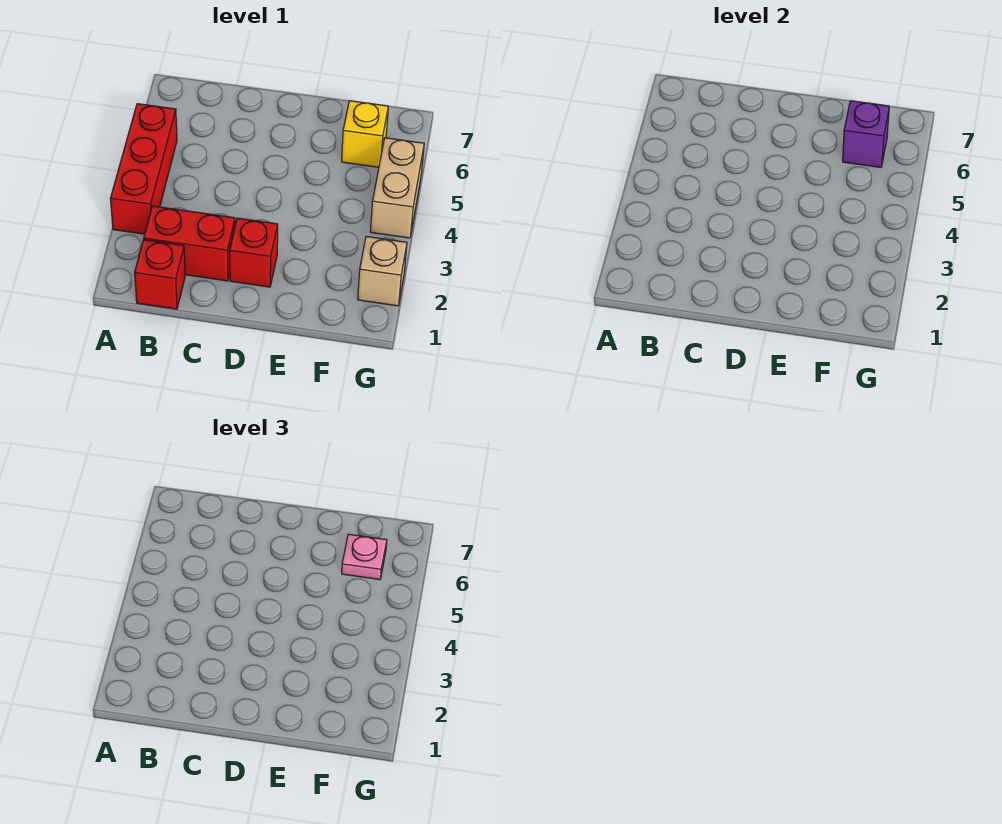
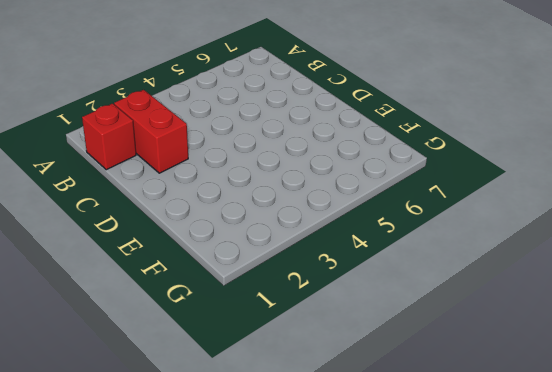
none -> red brick A3:A5 level 1
none -> red brick D2 level 1

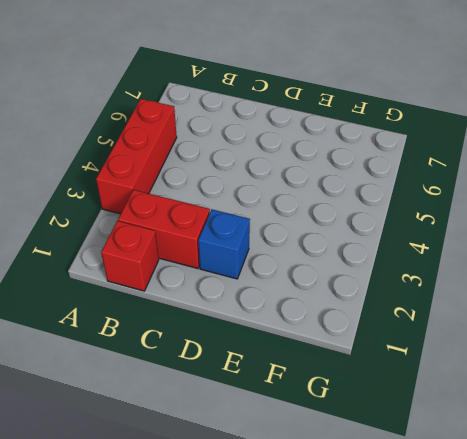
blue brick D2 level 1 -> red brick D2 level 1
none -> yellow brick F6 level 1
none -> tan brick G2 level 1

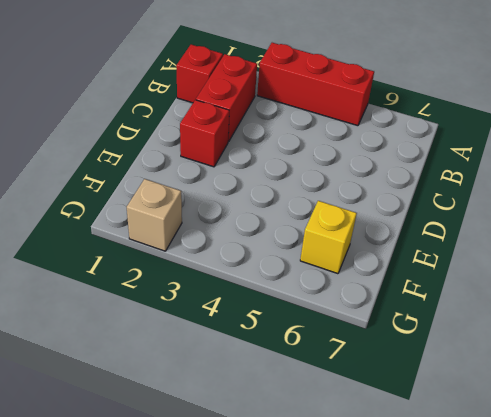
none -> tan brick G4:G5 level 1
none -> purple brick F6 level 2

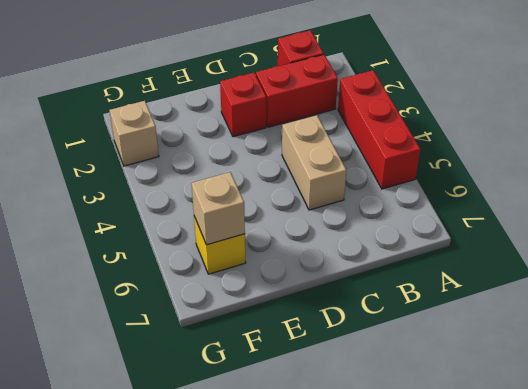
tan brick C4:C5 level 1 -> tan brick G4:G5 level 1
tan brick F6 level 2 -> purple brick F6 level 2
none -> pink plate F6 level 3

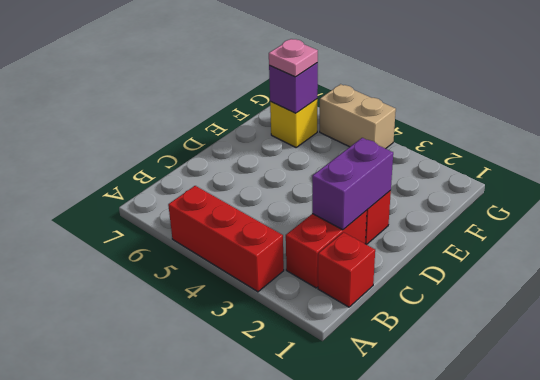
purple brick C2:D2 level 2 -> none
none -> tan brick G2 level 1

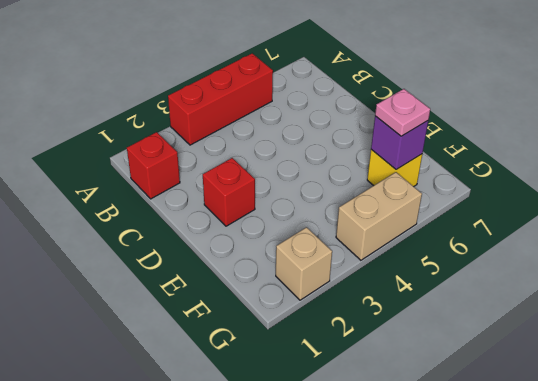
none -> red brick B2:C2 level 1

